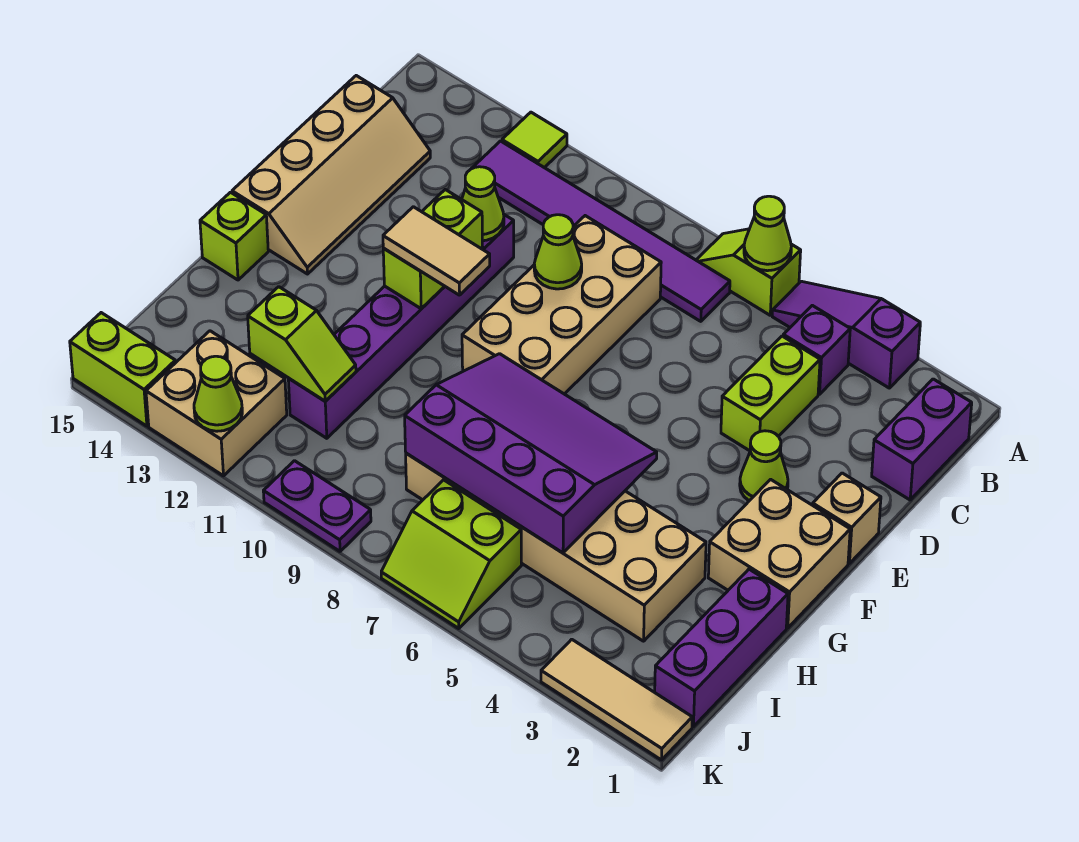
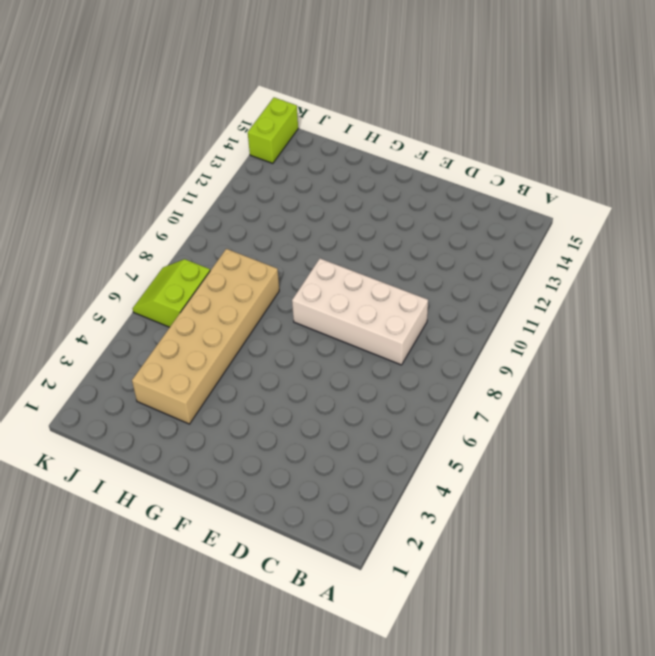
white brick C8:F9 level 1 -> tan brick C8:F9 level 1
none -> purple slope A3:A5 level 1 top 3
none -> lime slope A6:A7 level 1 top 6
none -> lime tile A12 level 1

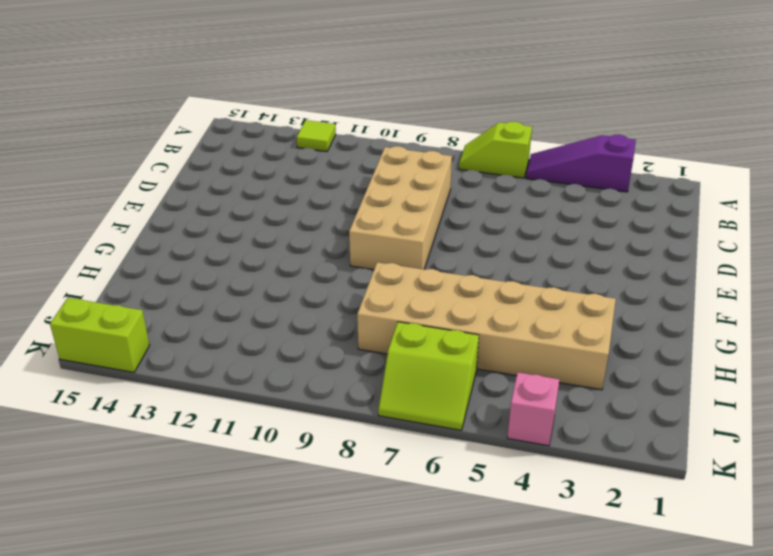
pink brick K4 level 1 -> none
none -> purple brick B1:C1 level 1
none -> purple brick B4 level 1
none -> purple tile B7:B12 level 1

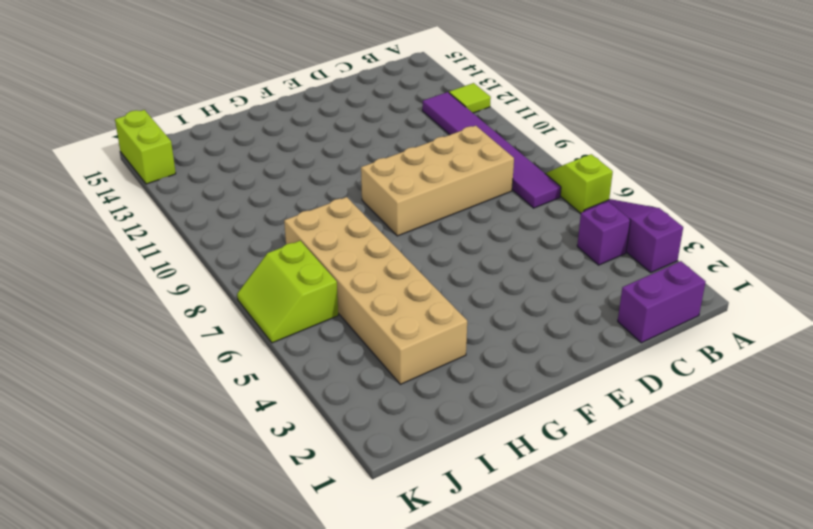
none -> lime brick C4:D4 level 1
none -> tan slope C14:F15 level 1 top 15
none -> purple brick D11:I11 level 1

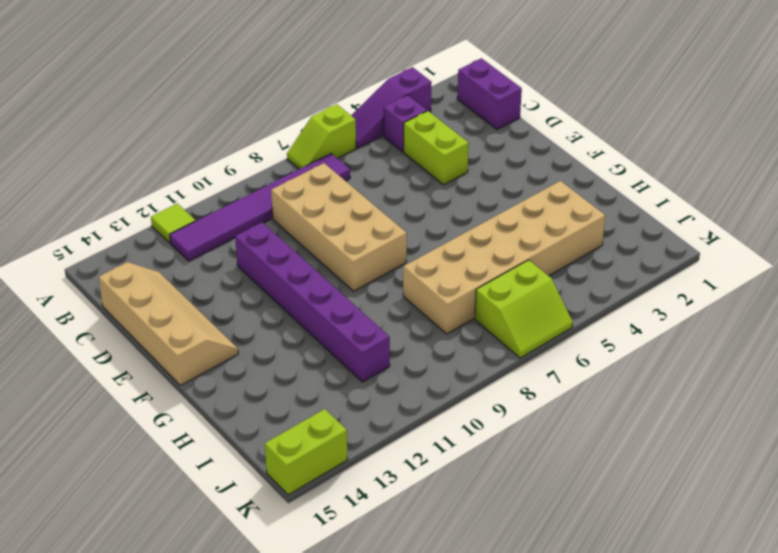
none -> tan brick E1 level 1
none -> lime cone E3 level 1
none -> tan brick F1:G2 level 1

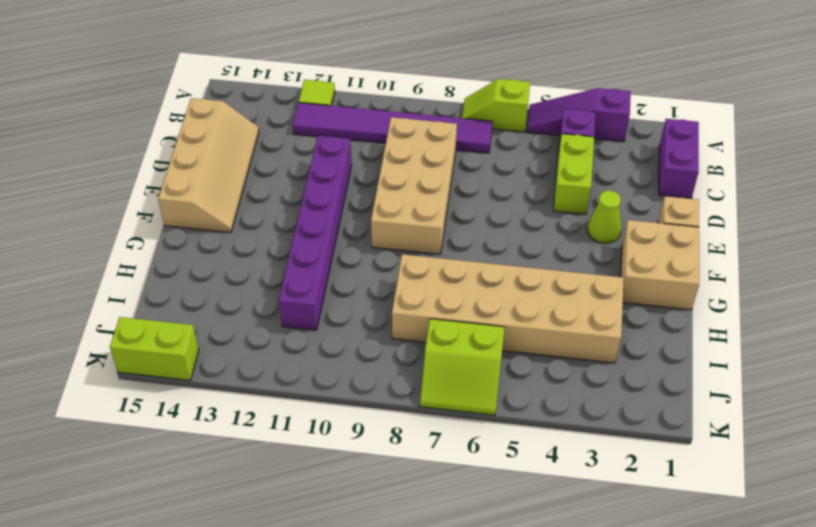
none -> lime brick G15 level 1
none -> purple brick H1:J1 level 1
none -> tan brick J12:K13 level 1

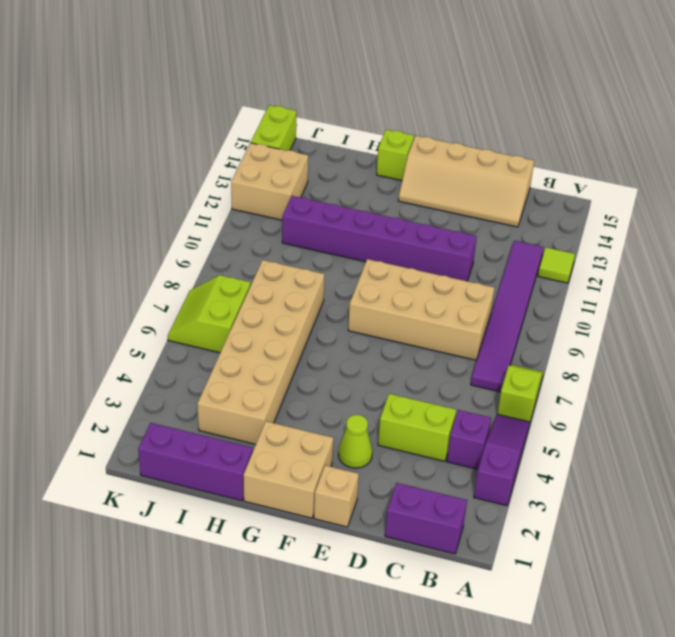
none -> tan tile K1:K3 level 1
none -> purple plate K9:K10 level 1
none -> lime cone A6 level 2

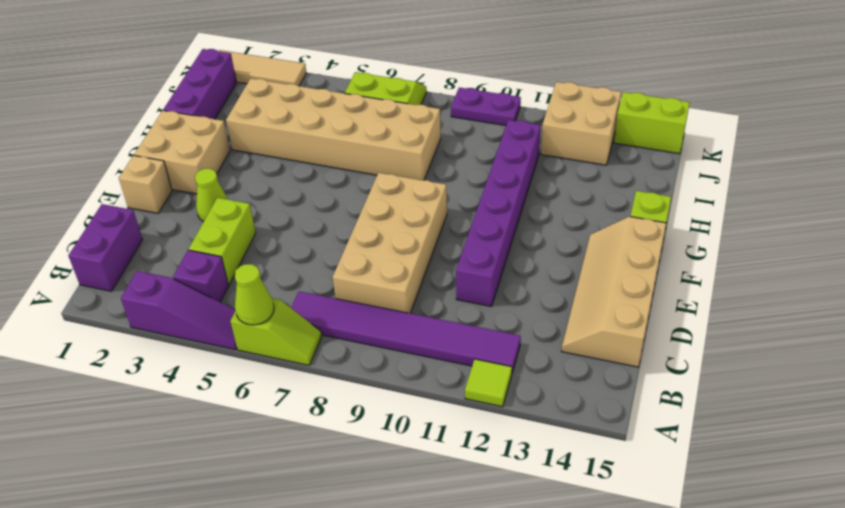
none -> lime cone D9 level 2
none -> lime cone D11 level 2
none -> lime brick E11:F11 level 2

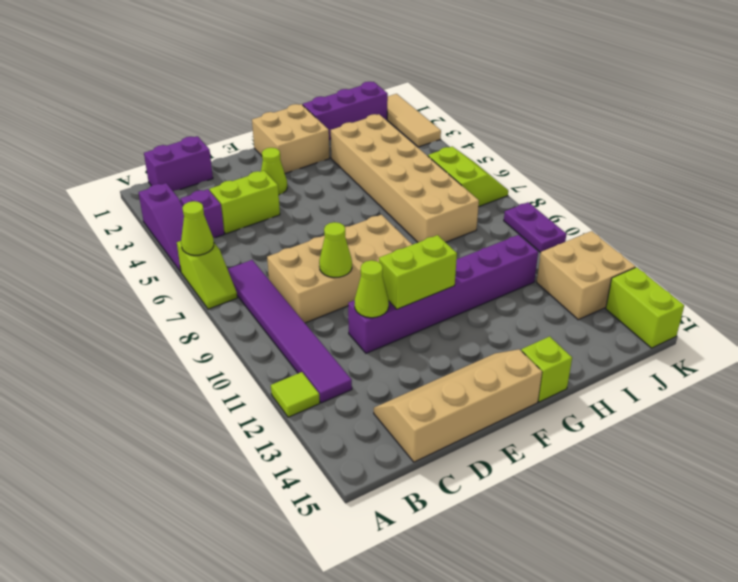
none -> tan brick E1 level 1
none -> purple slope G5:I8 level 2 top I
none -> lime slope I11:I12 level 2 top 12

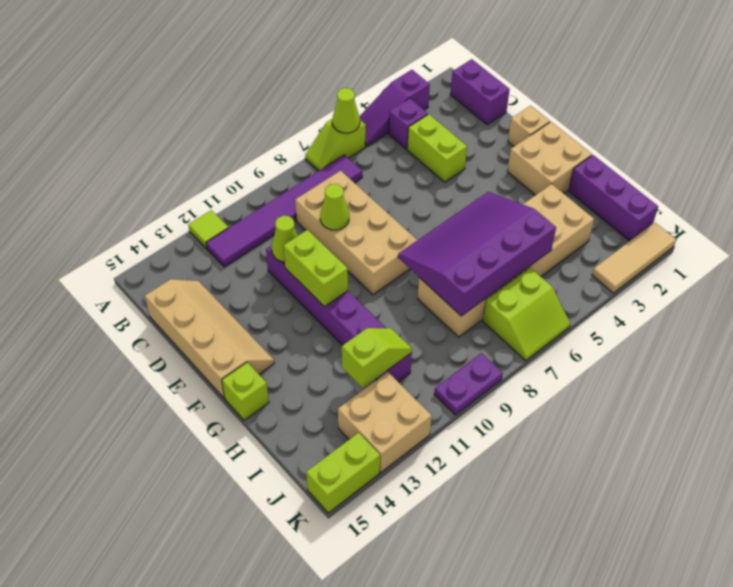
none -> lime cone E3 level 1
none -> lime cone K12 level 2
none -> tan tile F10:F11 level 3

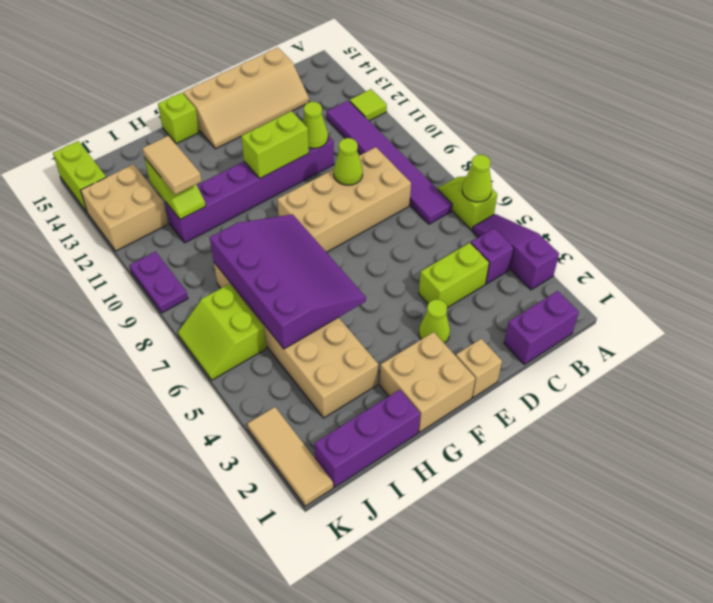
tan tile I11:I12 level 3 -> tan tile F10:F11 level 3
none -> lime cone K12 level 2

